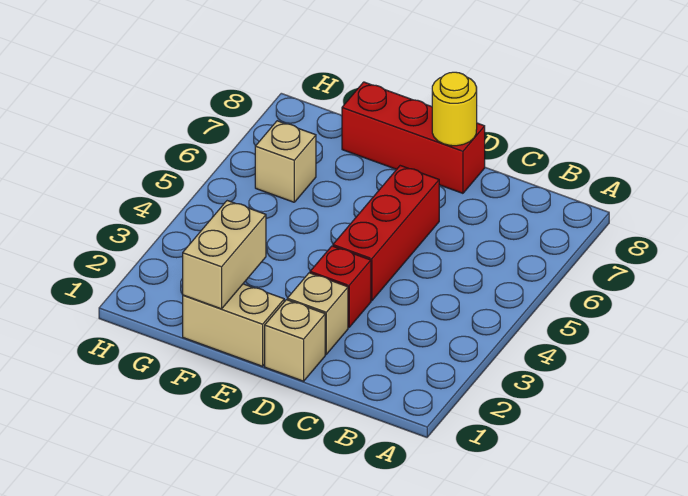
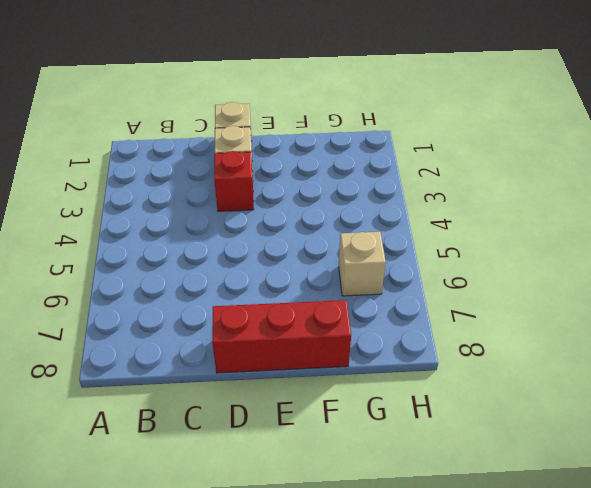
none -> red brick D4:D6 level 1
none -> tan brick E1:F1 level 1

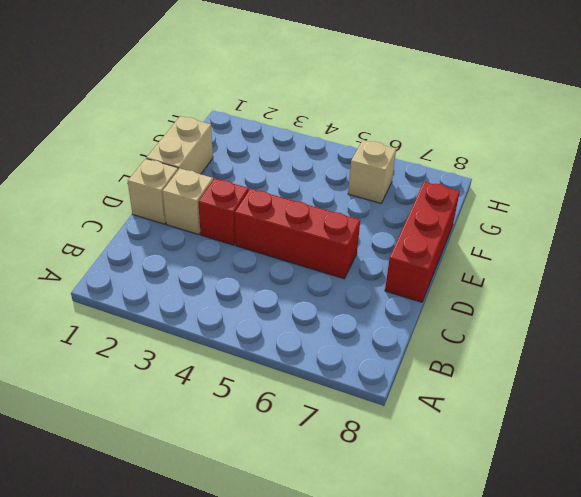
none -> yellow round brick D8 level 2
none -> tan brick F1:F2 level 2

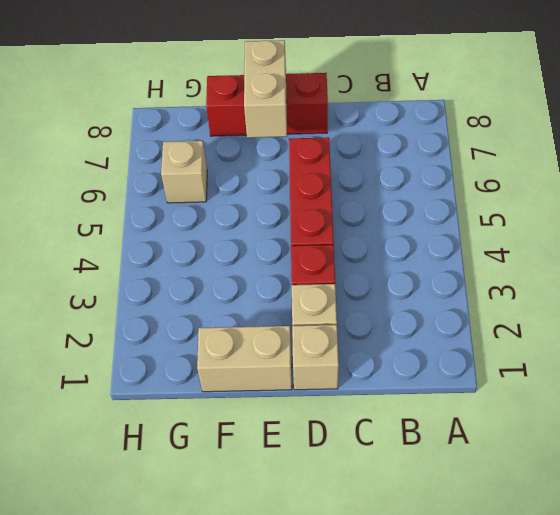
tan brick E7:E8 level 2 -> tan brick F1:F2 level 2
none -> yellow round brick D8 level 2

